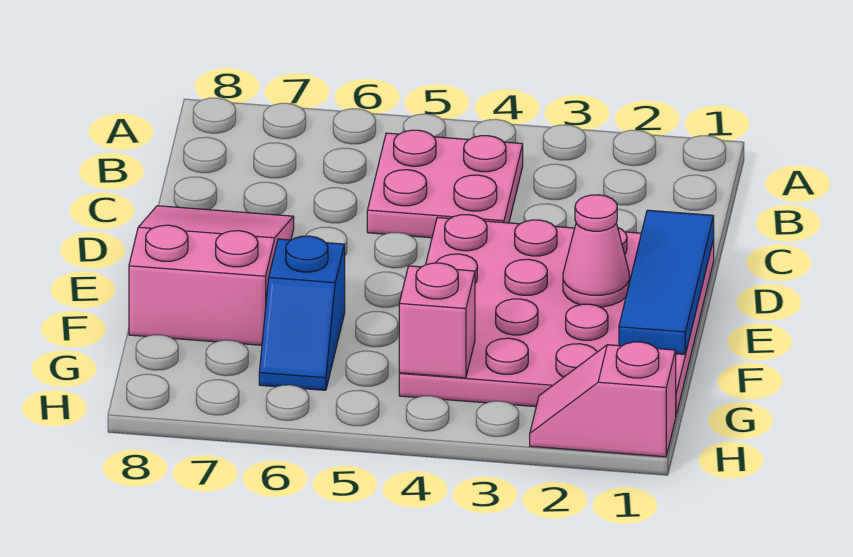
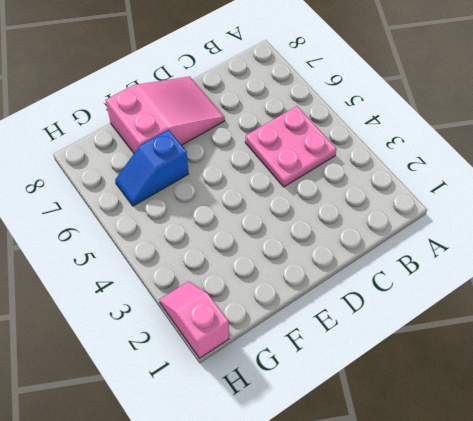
none -> pink plate D1:G4 level 1
none -> blue tile D1:F1 level 2

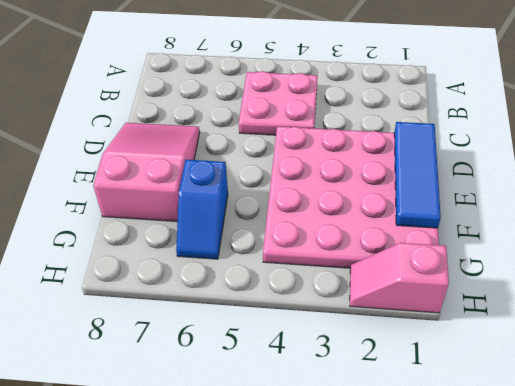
none -> pink cone E2 level 2
none -> pink brick G4 level 2

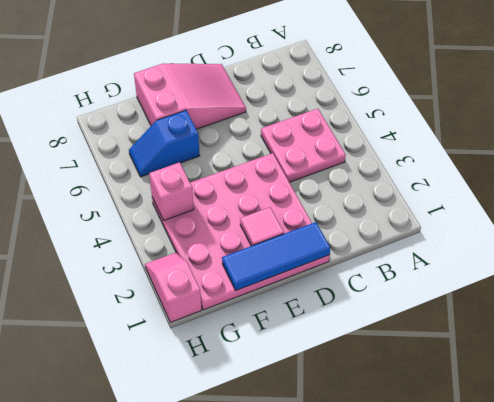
pink tile E2 level 2 -> pink cone E2 level 2

